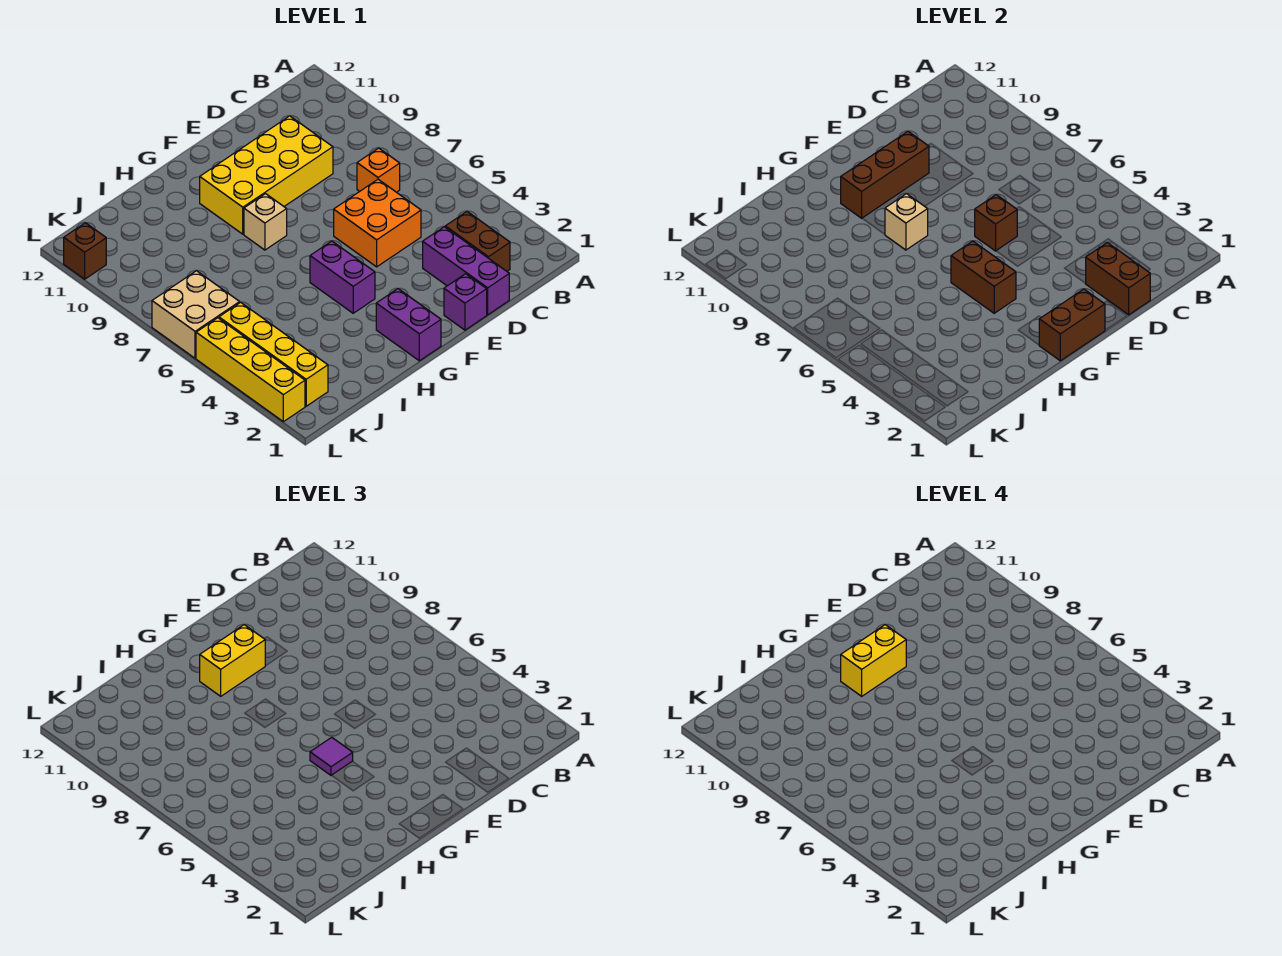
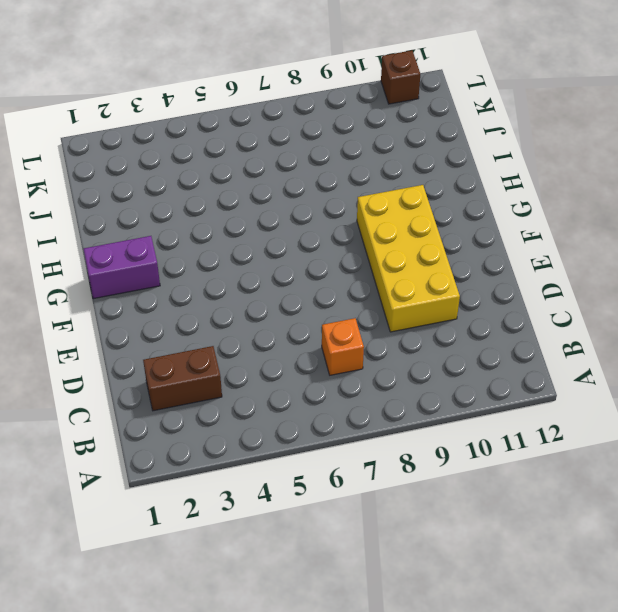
none -> purple brick D1:D3 level 1
none -> orange brick D5:E6 level 1
none -> purple brick E1 level 1

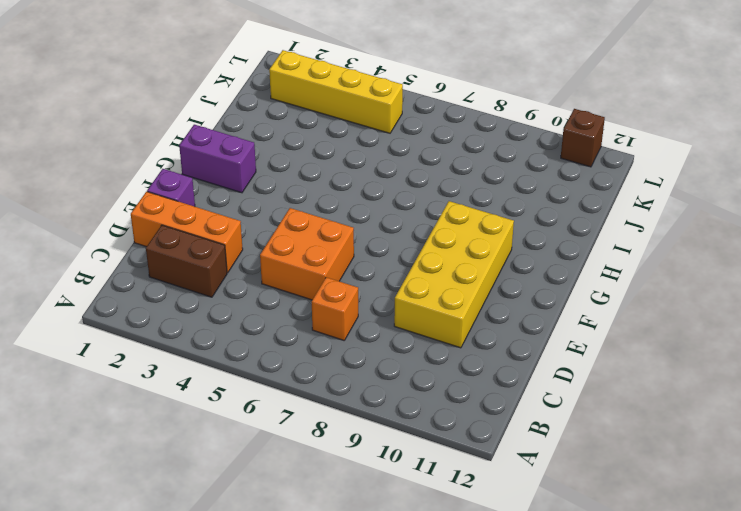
orange brick D1:D3 level 1 -> purple brick D1:D3 level 1
none -> purple brick G4:G5 level 1
none -> tan brick G8 level 1
none -> tan brick K6:L7 level 1

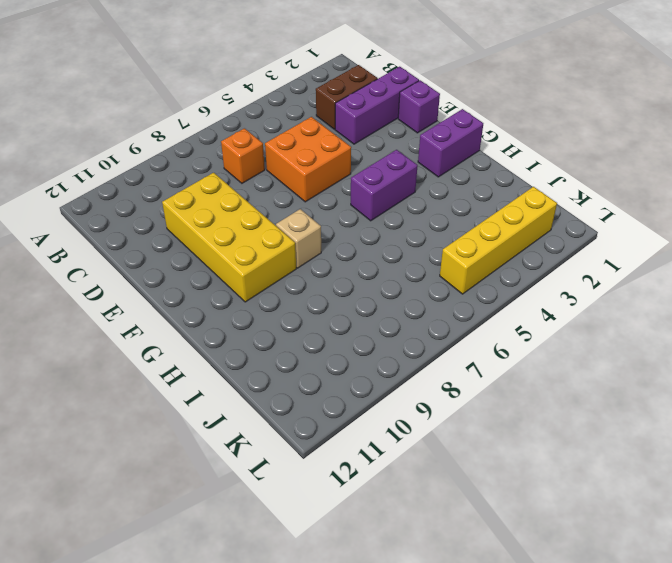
none -> tan brick K6:L7 level 1
none -> yellow brick L2:L5 level 1
none -> brown brick L11 level 1

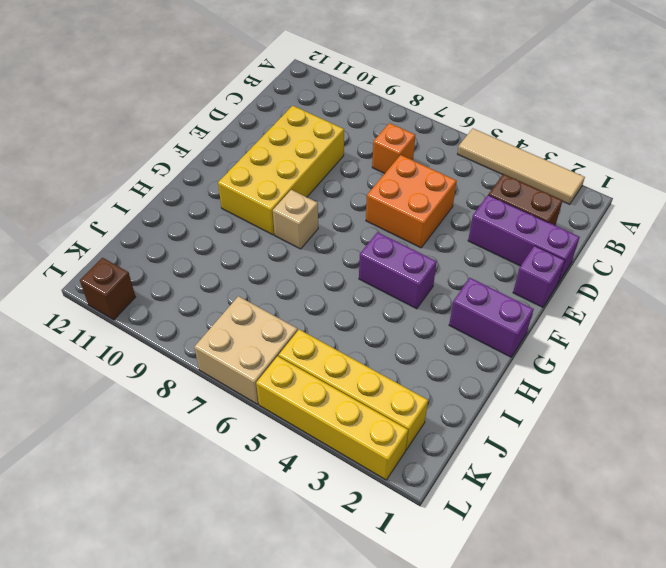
tan tile A2:A5 level 1 -> none
none -> brown brick D1:D2 level 2
none -> brown brick E6 level 2
none -> brown brick E10:G10 level 2

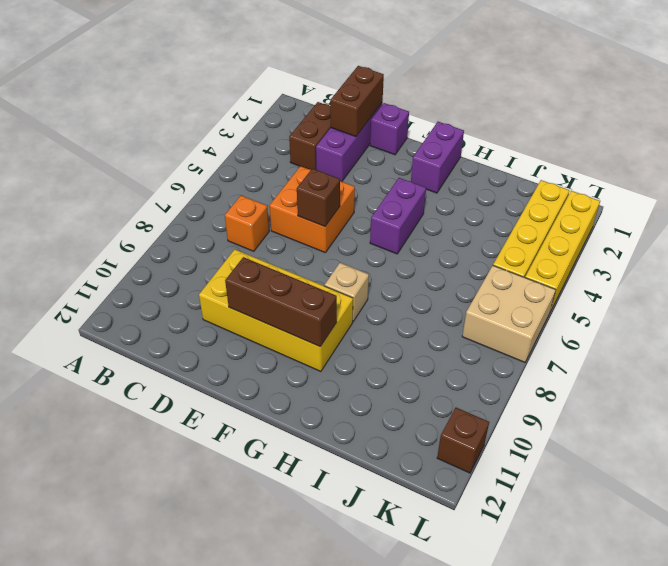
none -> brown brick F1:G1 level 2
none -> brown brick G4:G5 level 2
none -> tan brick G8 level 2

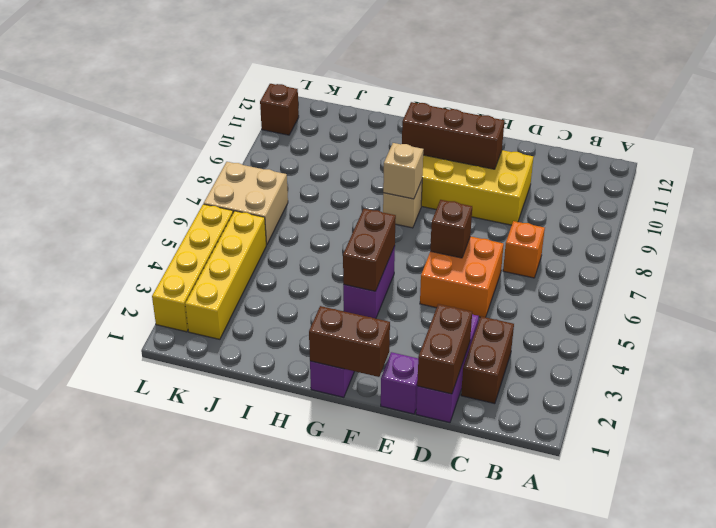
none -> yellow brick F10:G10 level 3
none -> purple tile G5 level 3
none -> yellow brick F10:G10 level 4

